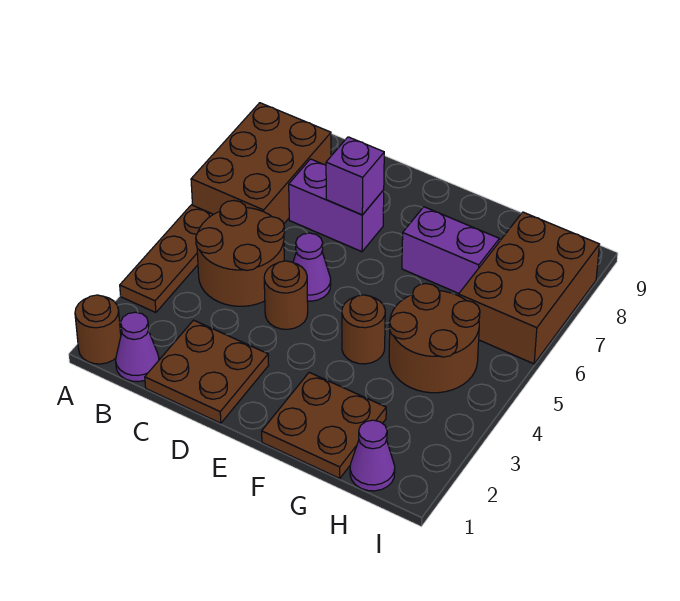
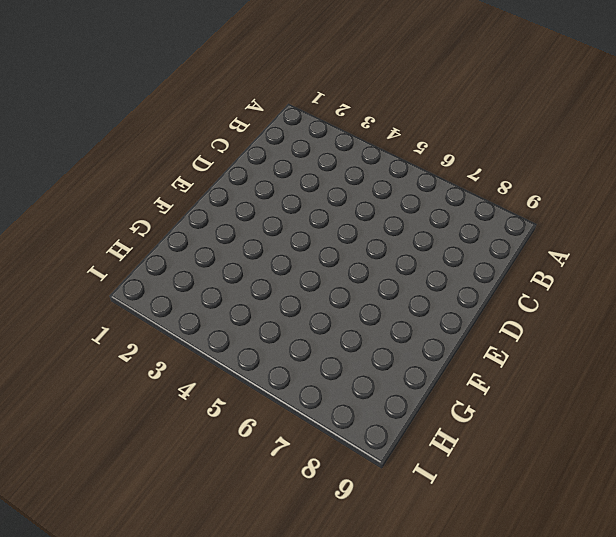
none -> brown round brick A1 level 1
none -> brown plate A3:A5 level 1
none -> brown brick A6:B8 level 1

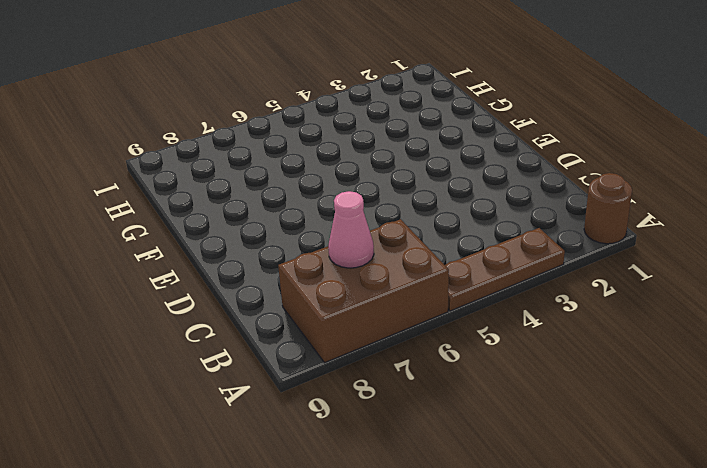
pink cone B7 level 2 -> none
none -> purple cone B1 level 1
none -> brown round brick B4:C5 level 1
none -> brown plate C1:D2 level 1

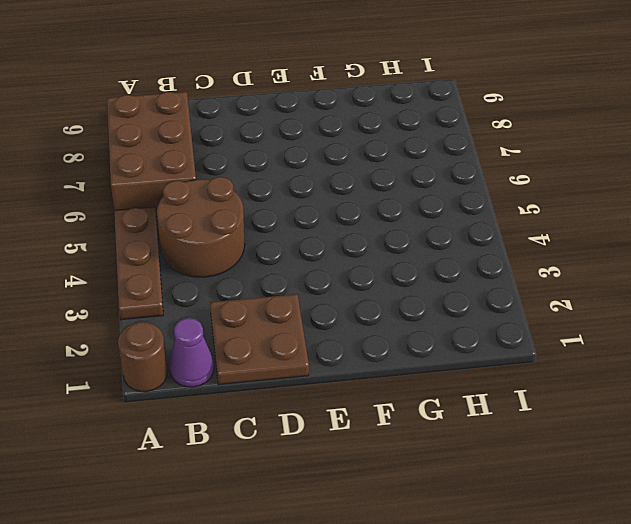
none -> purple brick C7:D7 level 1
none -> brown round brick D4 level 1
none -> purple cone D5 level 1

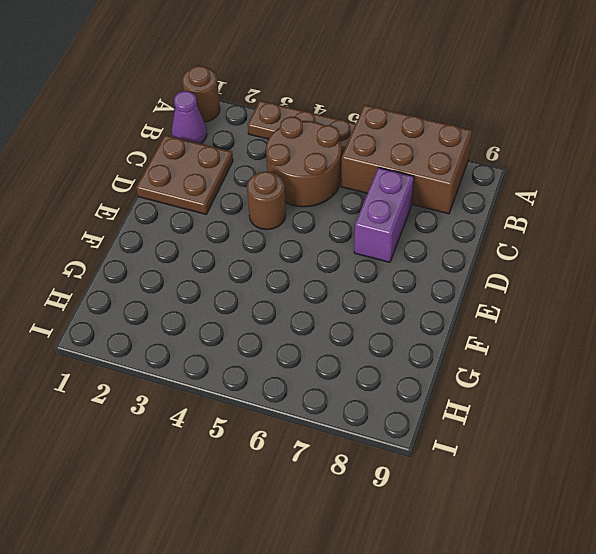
none -> purple cone D5 level 1
none -> brown plate F1:G2 level 1
none -> brown round brick F4 level 1

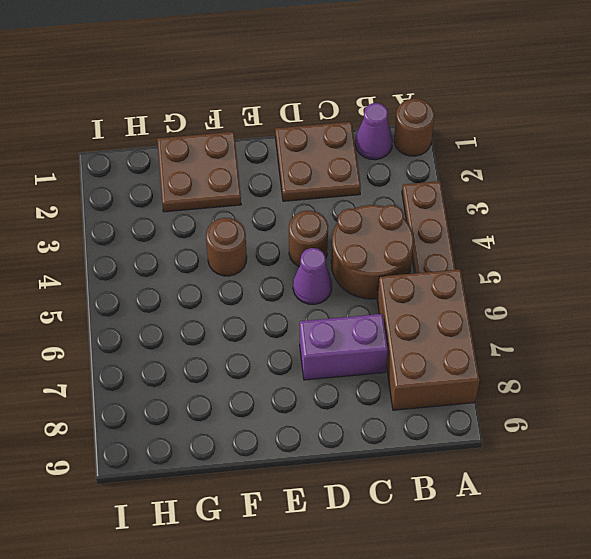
none -> purple brick F7:G7 level 1
none -> brown round brick G4:H5 level 1
none -> purple cone H1 level 1

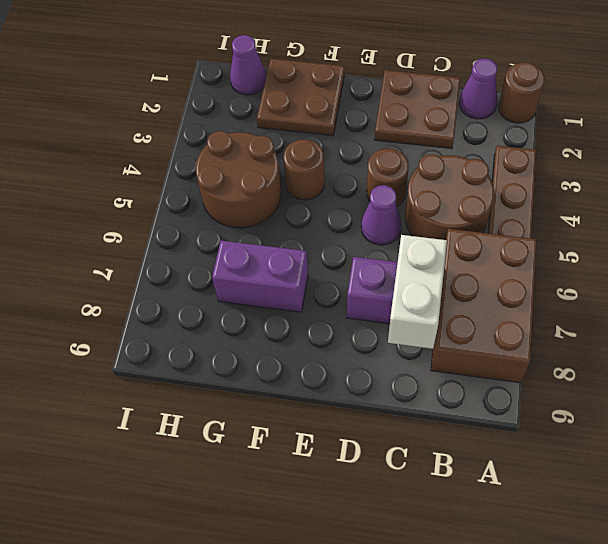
white brick C7:C8 level 2 -> none
none -> brown brick H6:I8 level 1
none -> purple brick D7 level 2

